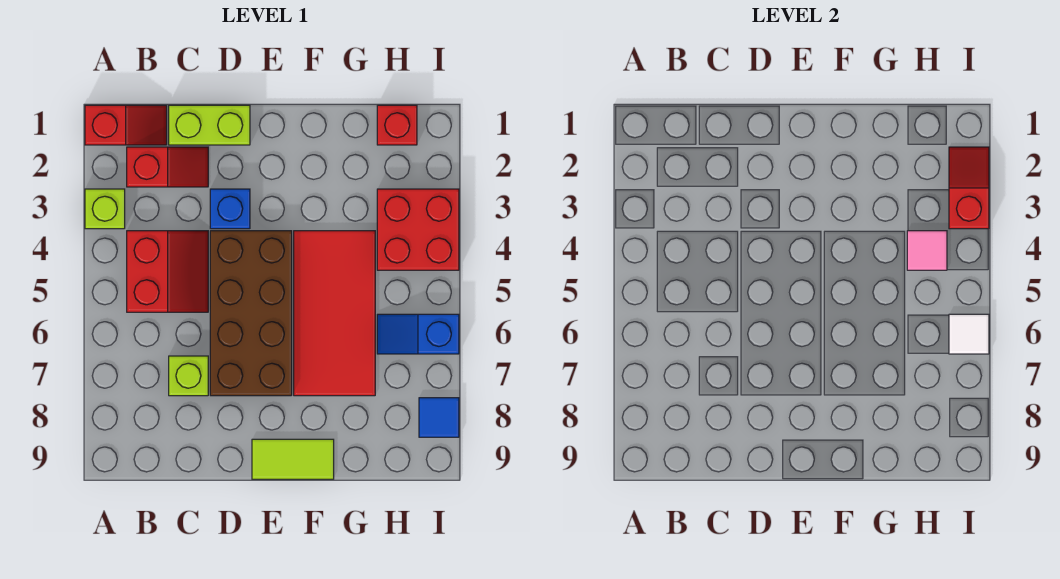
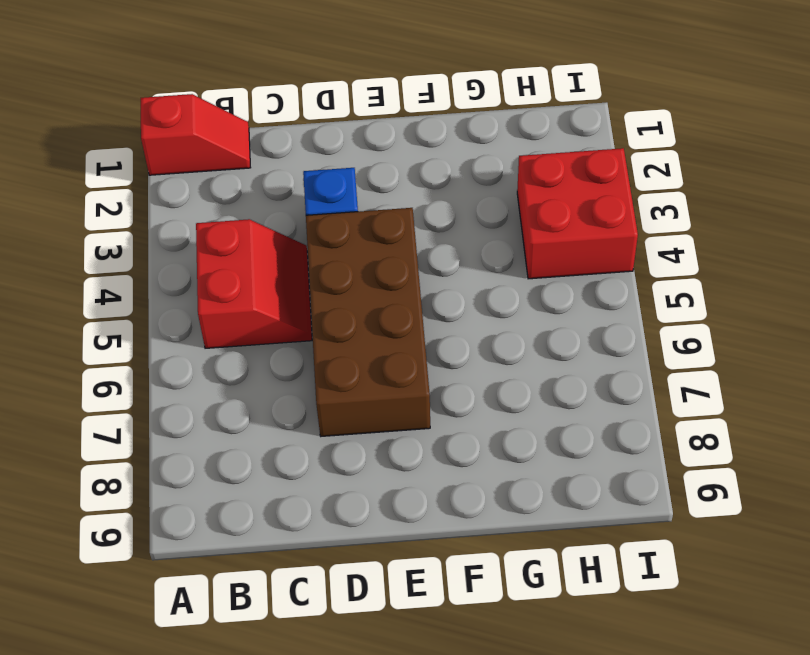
none -> lime brick A3 level 1
none -> red slope B2:C2 level 1 top B
none -> lime brick C1:D1 level 1

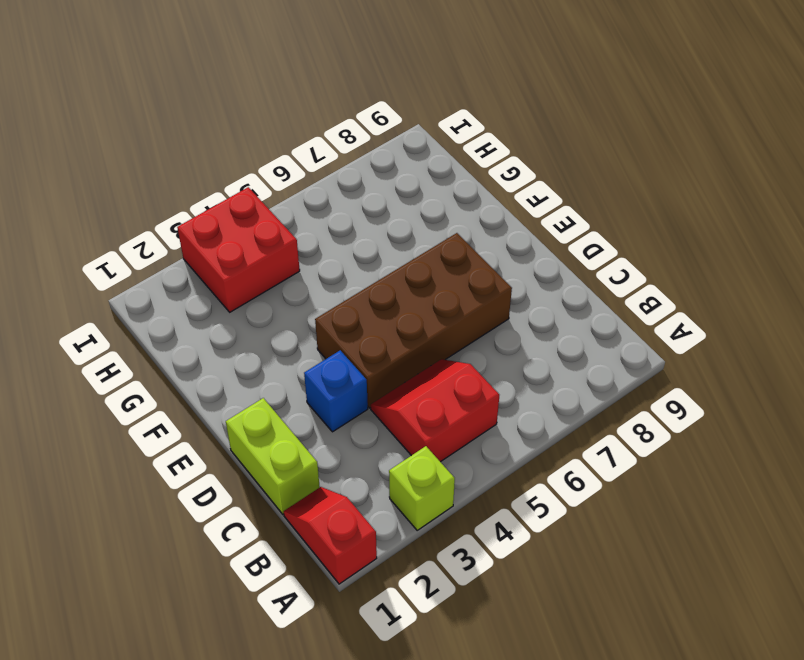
none -> red slope B2:C2 level 1 top B
none -> lime brick C7 level 1
none -> lime tile E9:F9 level 1

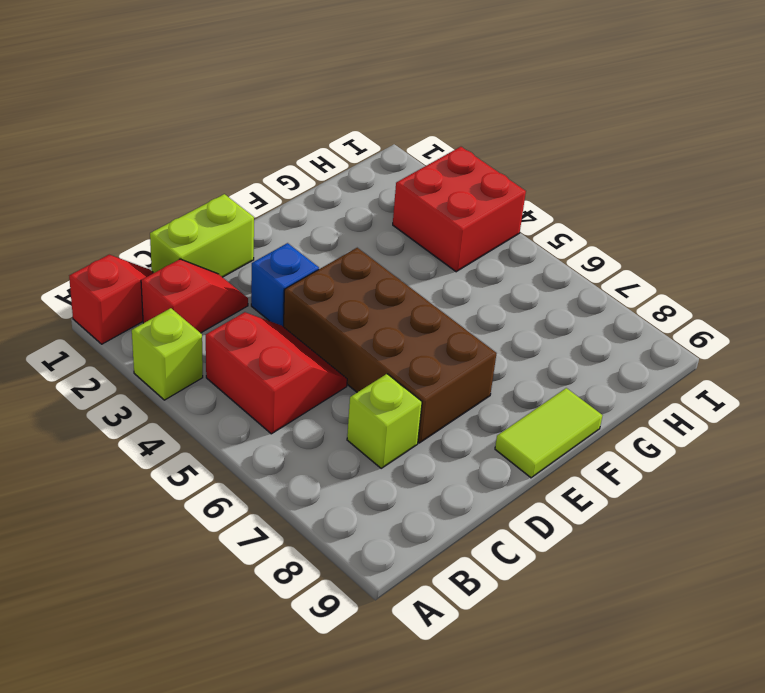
none -> red tile F4:G7 level 1
none -> red brick H1 level 1
none -> blue slope H6:I6 level 1 top I

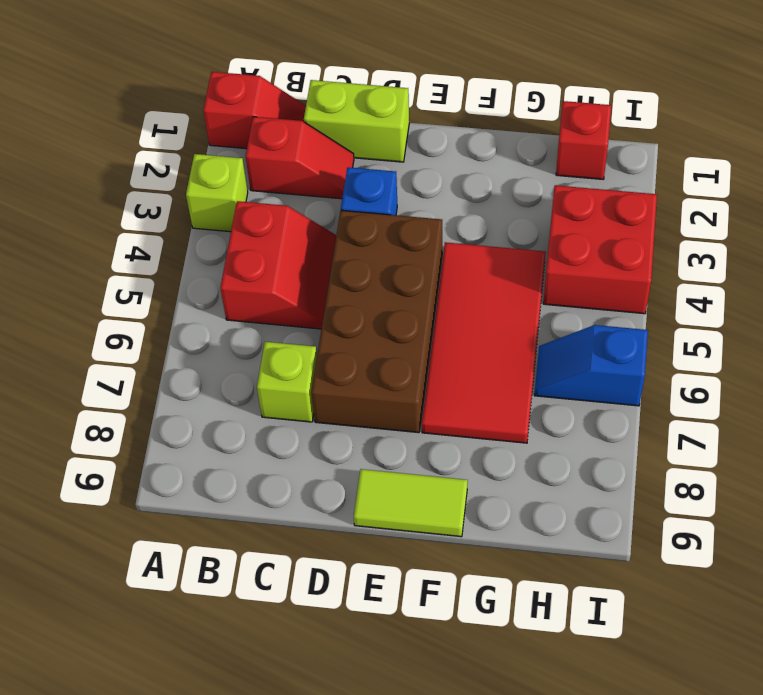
none -> blue tile I8 level 1
none -> pink tile H4 level 2
none -> red slope I2:I3 level 2 top 3

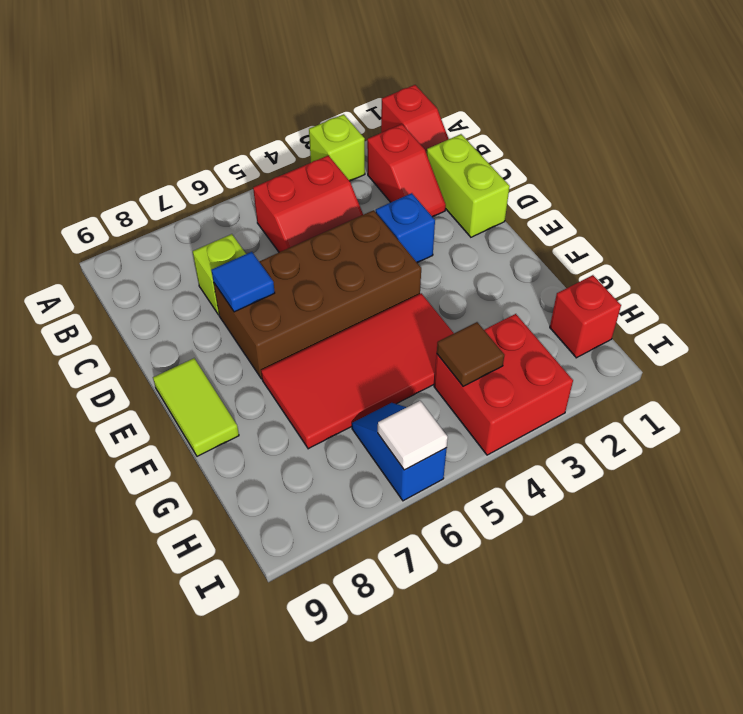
blue tile D7 level 2 -> blue tile I8 level 1
brown tile H4 level 2 -> pink tile H4 level 2
none -> red slope I2:I3 level 2 top 3

